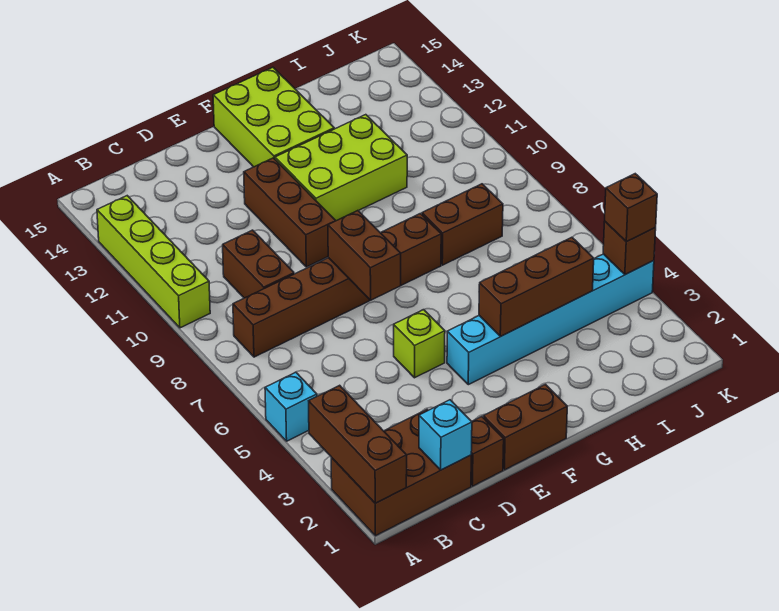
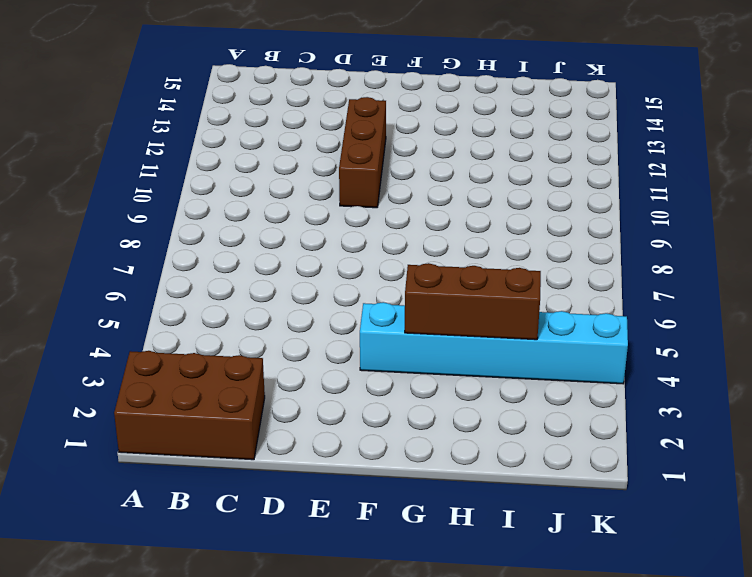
none -> cyan brick A5 level 1
none -> lime brick A10:A13 level 1
none -> brown brick B8:G8 level 1

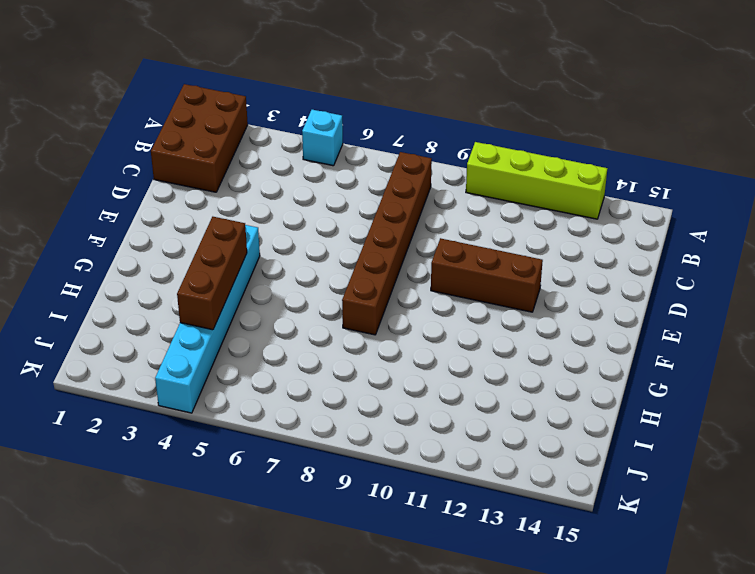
none -> brown brick C9:C10 level 1
none -> brown brick D1 level 1
none -> brown brick E1:F1 level 1

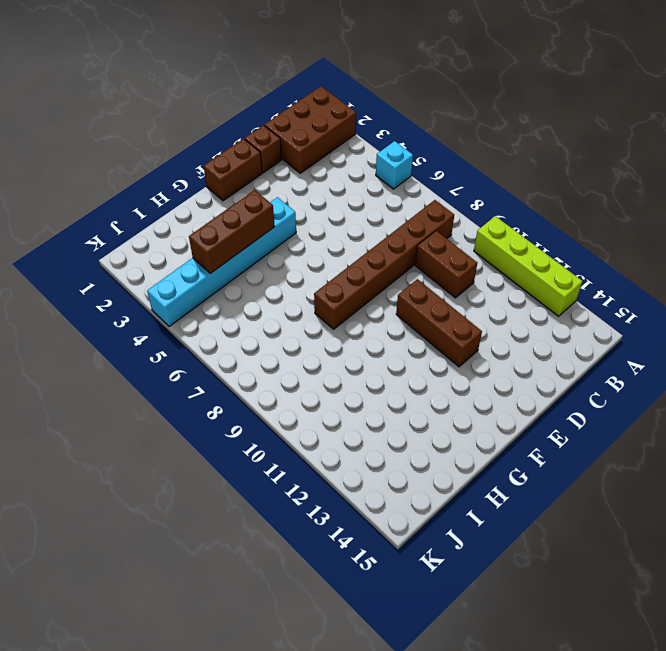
none -> lime brick E5 level 1
none -> lime brick F11:H12 level 1
none -> lime brick F13:G15 level 1

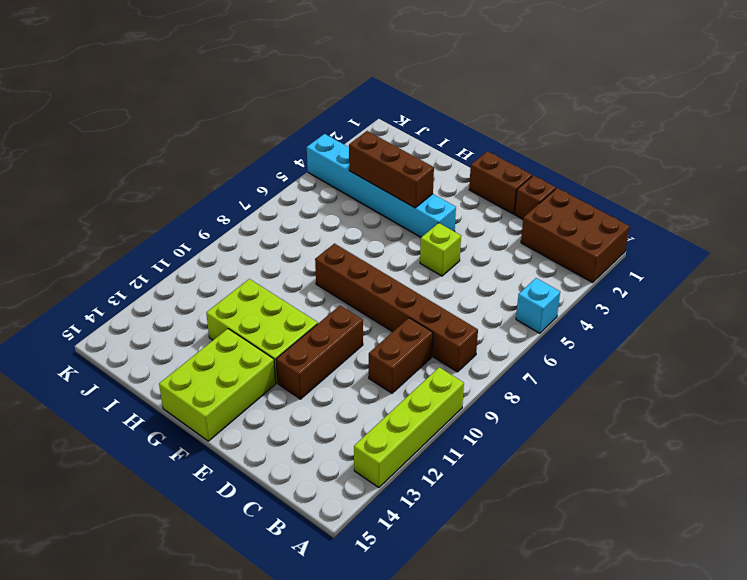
none -> brown brick H8:I8 level 1
none -> brown brick A1:A3 level 2
none -> cyan brick C1 level 2

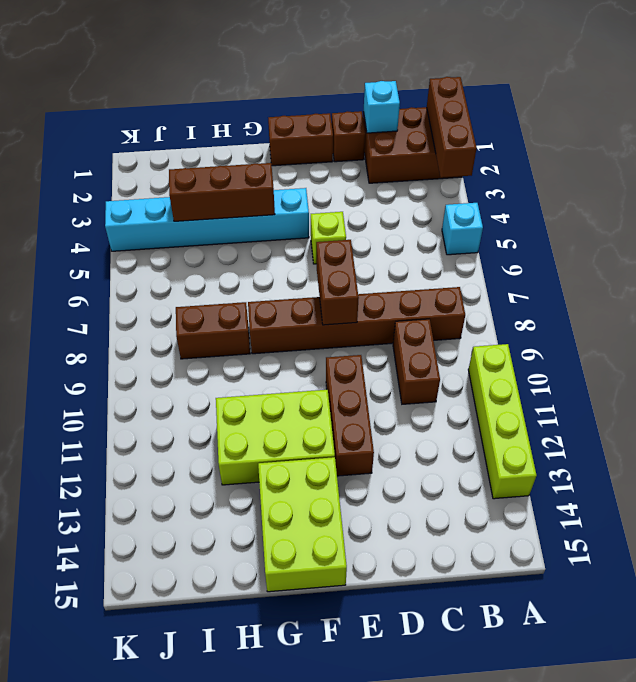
none -> brown brick K4 level 2
none -> brown brick K4 level 3

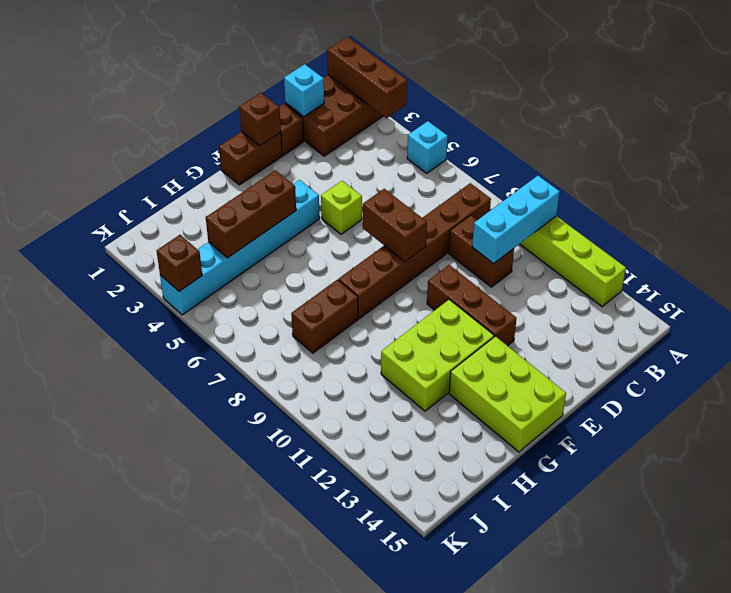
cyan brick A10:C10 level 2 -> none
brown brick E1 level 2 -> brown brick K4 level 3

